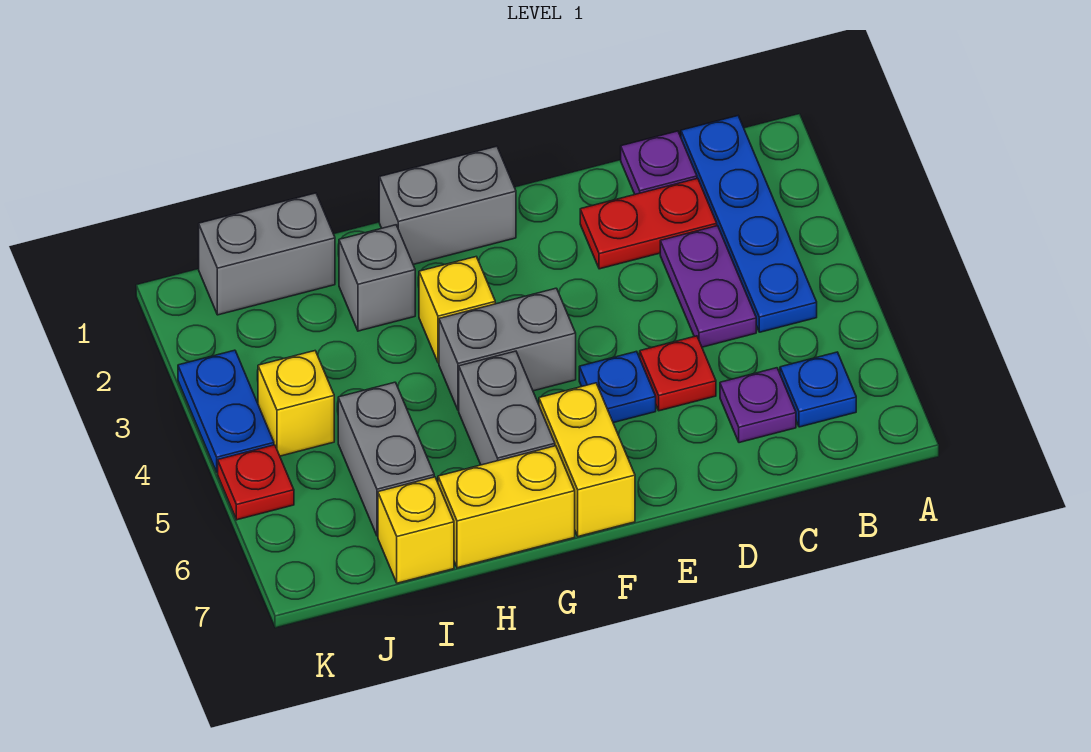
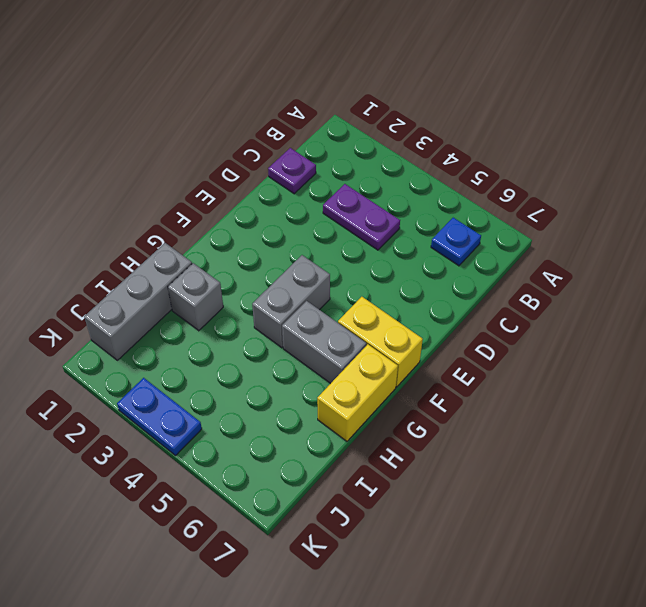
grey brick H1:J1 level 1 -> grey brick I1:J1 level 1
none -> blue plate B1:B4 level 1
none -> red plate C2:D2 level 1
none -> purple plate C6 level 1

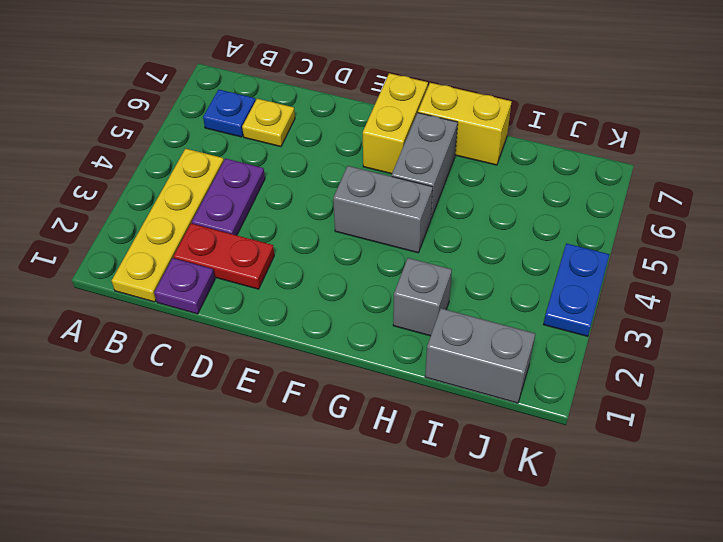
yellow plate B1:B4 level 1 -> blue plate B1:B4 level 1
yellow plate C6 level 1 -> purple plate C6 level 1
none -> red plate D5 level 1
none -> blue plate E5 level 1
none -> grey brick F1:G1 level 1

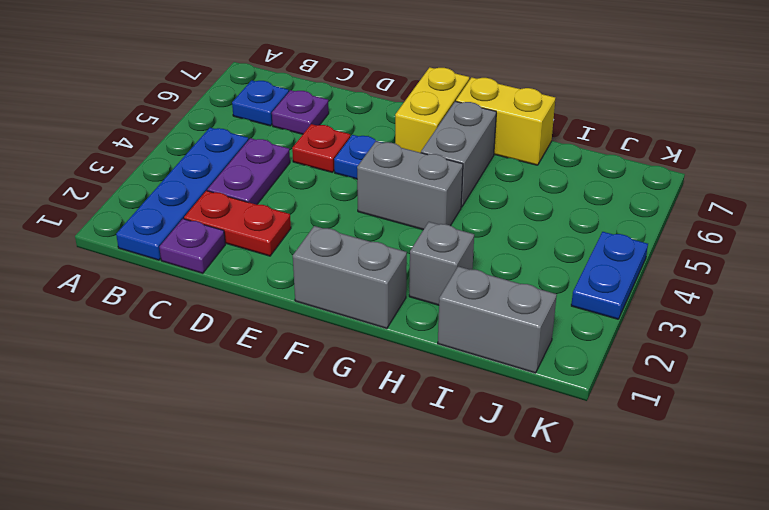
none -> yellow brick G3 level 1
none -> grey brick I5:I6 level 1
none -> yellow brick I7 level 1

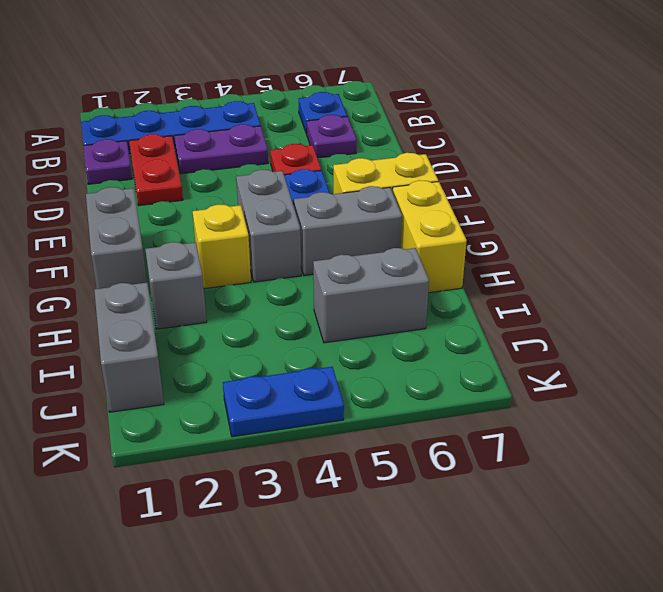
none -> yellow brick I7 level 1
none -> yellow brick J4 level 1
none -> red plate K5 level 1

